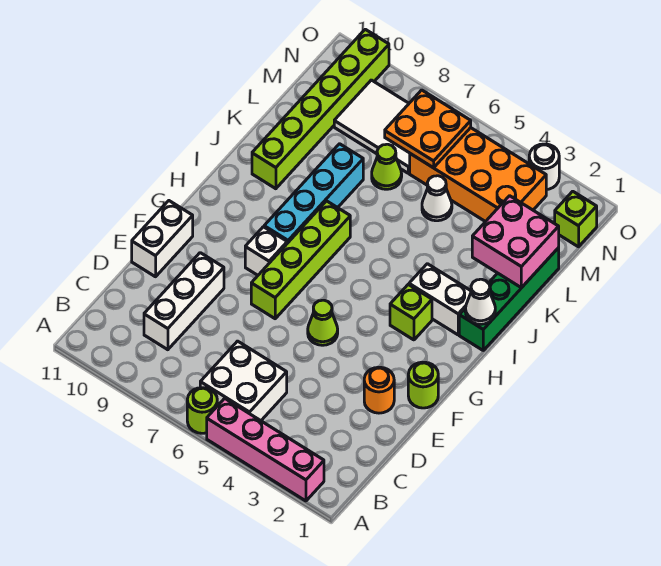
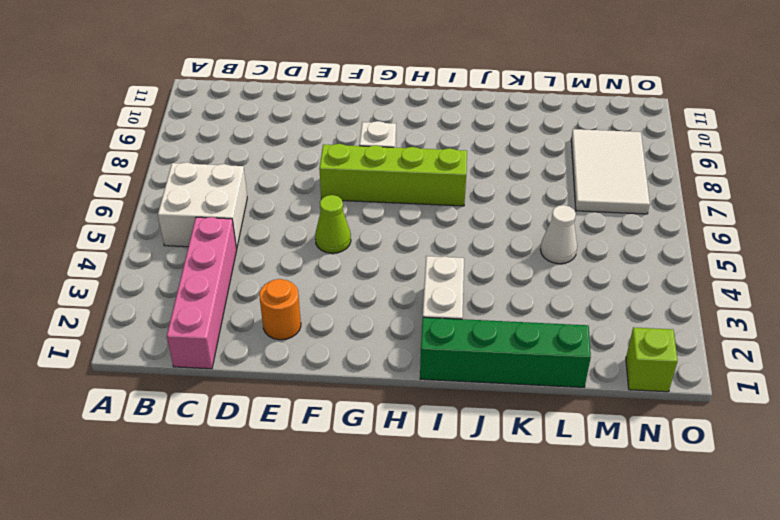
pink brick C1:C4 level 1 -> pink brick A2:A5 level 1
none -> lime round brick A6 level 1
none -> white brick C9:E9 level 1
none -> white brick E11:F11 level 1

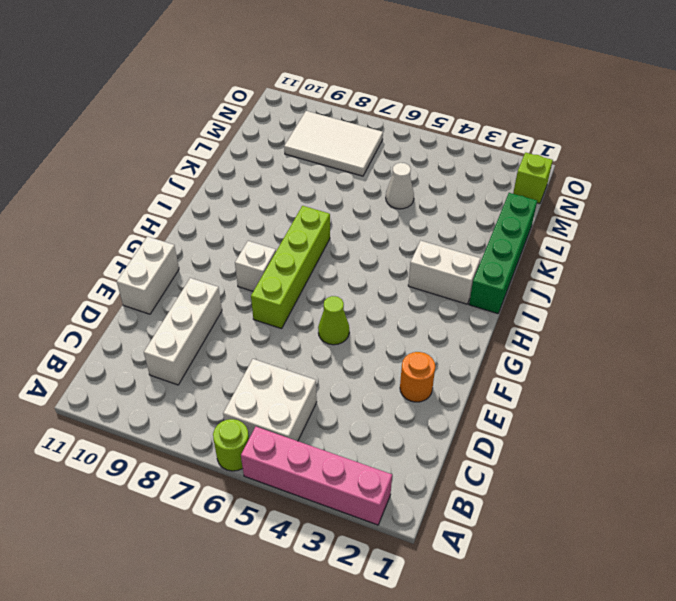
none -> lime round brick F1 level 1
none -> lime brick H3 level 1
none -> cyan brick H8:K8 level 1

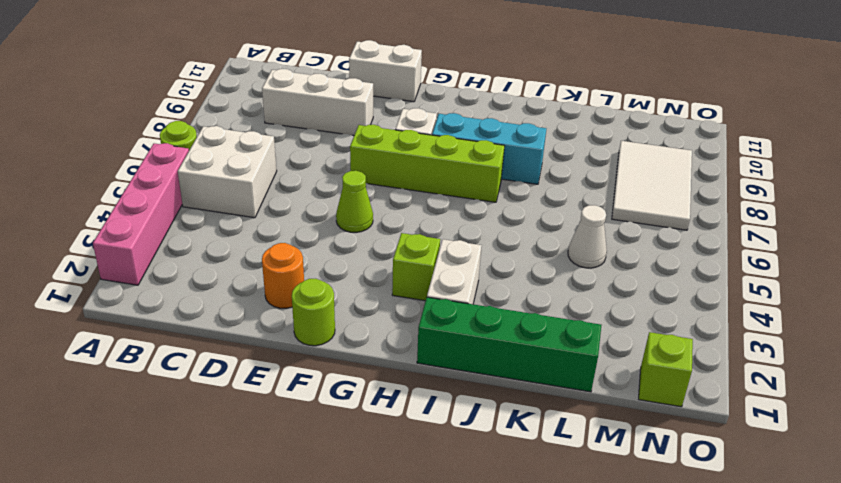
cyan brick H8:J8 level 1 -> cyan brick H8:K8 level 1
none -> lime brick J10:O10 level 1
none -> lime cone L7 level 1
none -> orange brick M3:N6 level 1

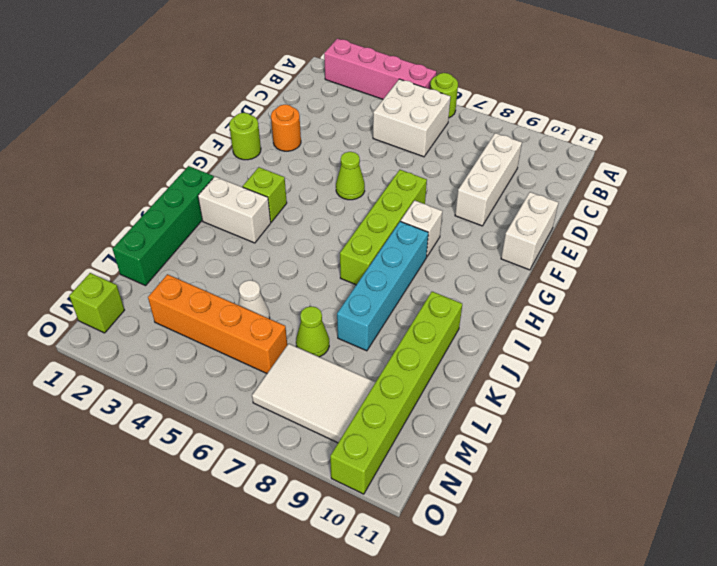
orange brick M3:M6 level 1 -> orange brick M3:N6 level 1
none -> white round brick O3 level 1
none -> white cone I1 level 2
none -> pink brick K1:L2 level 2

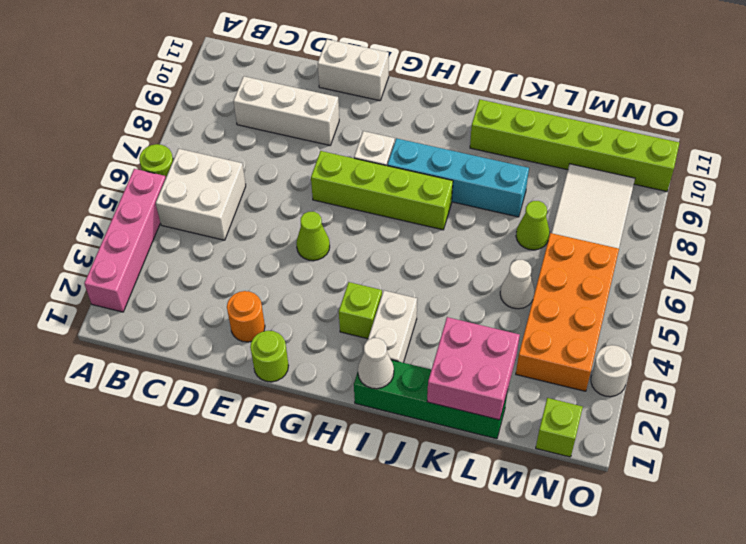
none -> orange plate M6:N7 level 2

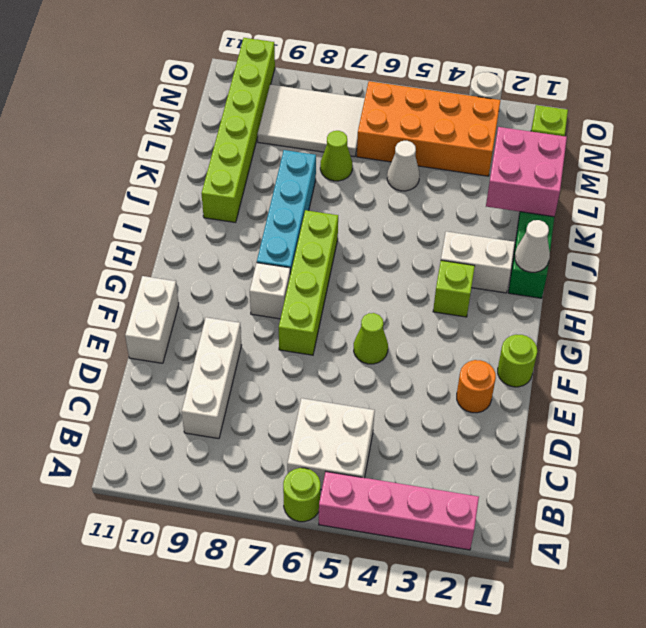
none -> orange plate M6:N7 level 2

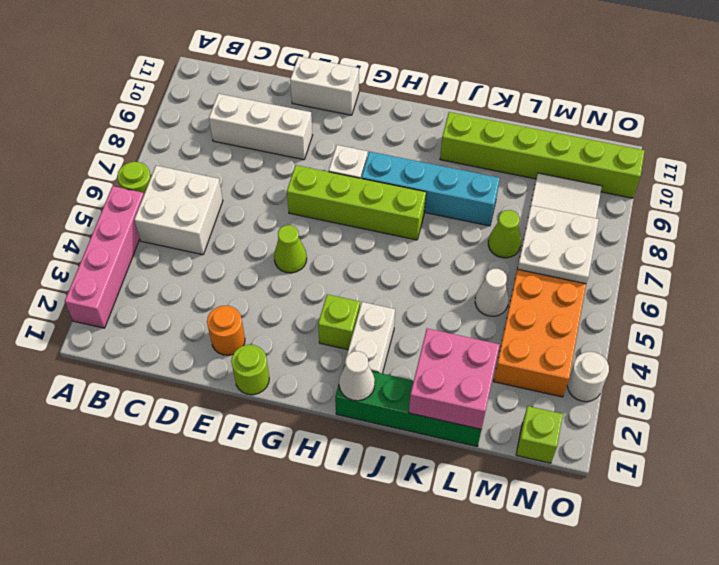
white plate M6:N7 level 2 -> orange plate M6:N7 level 2

